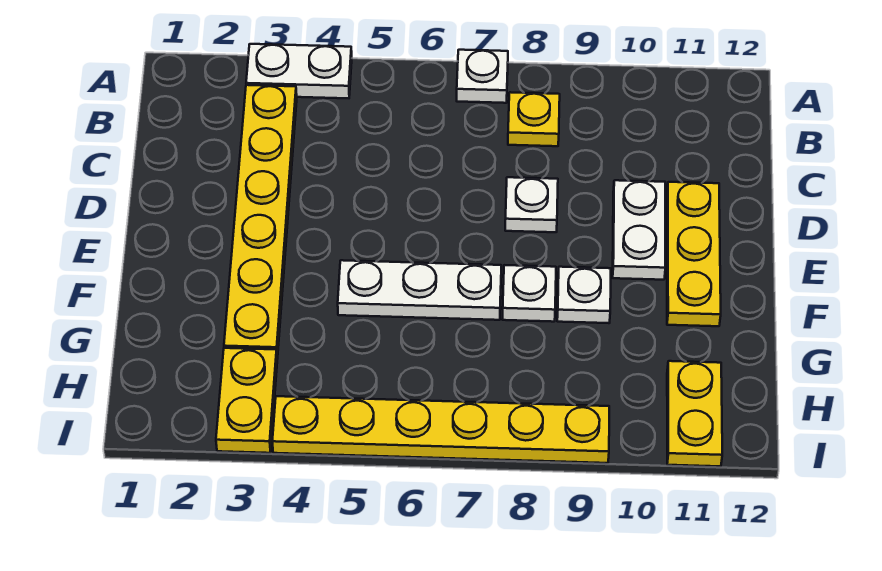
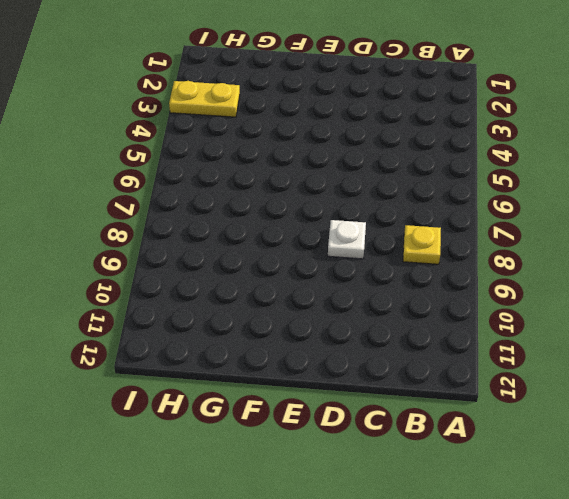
none -> white plate A3:A4 level 1
none -> white plate A7 level 1
none -> yellow plate B3:G3 level 1

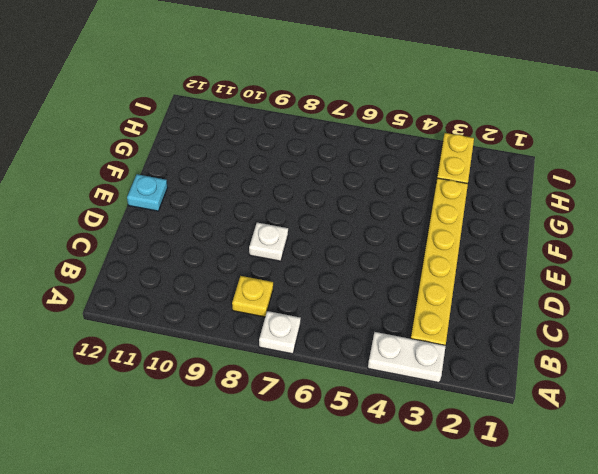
cyan plate E12 level 1 -> none
none -> white plate D10:E10 level 1
none -> yellow plate D11:F11 level 1
none -> white plate F5:F7 level 1

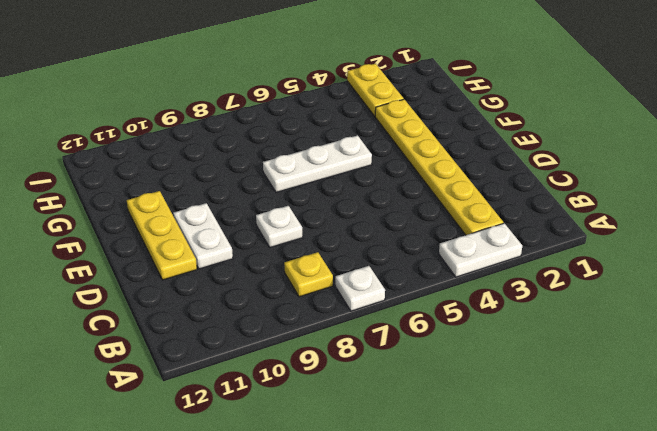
none -> white plate F8 level 1
none -> white plate F9 level 1
none -> yellow plate H11:I11 level 1

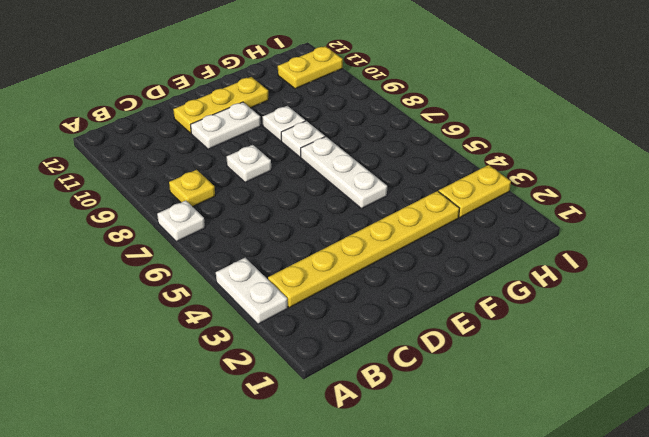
none -> yellow plate I4:I9 level 1

